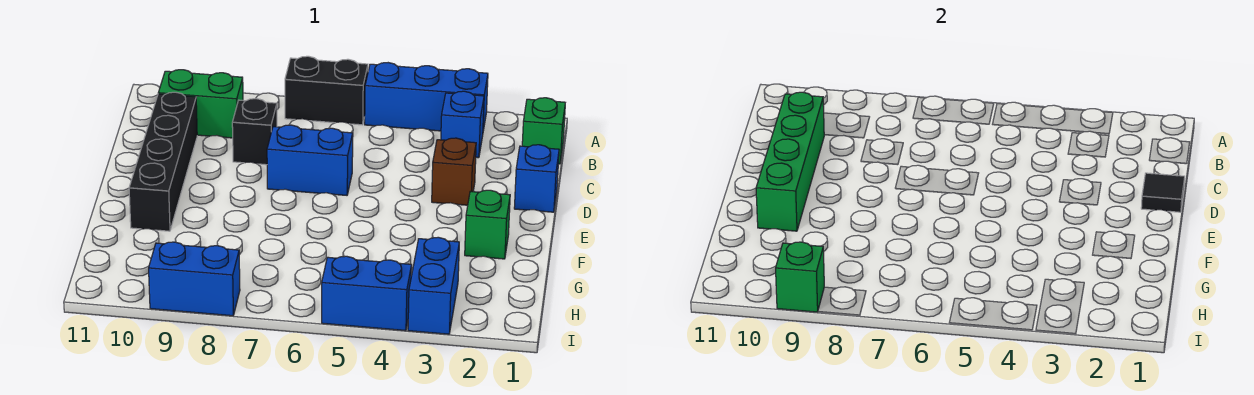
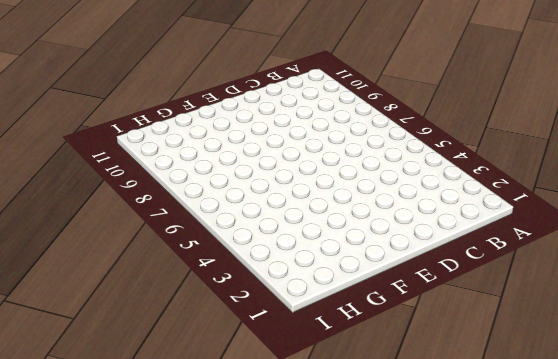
none -> blue brick A3:A5 level 1
none -> black brick A6:A7 level 1
none -> green brick B1 level 1

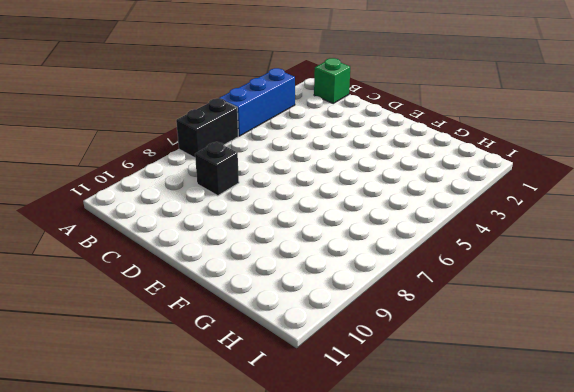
none -> blue brick B3 level 1
none -> green brick B9:B10 level 1
none -> black brick C10:F10 level 1

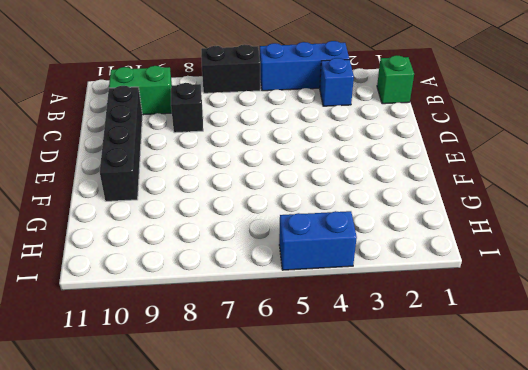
none -> blue brick D1 level 1
none -> brown brick D3 level 1
none -> blue brick D6:D7 level 1

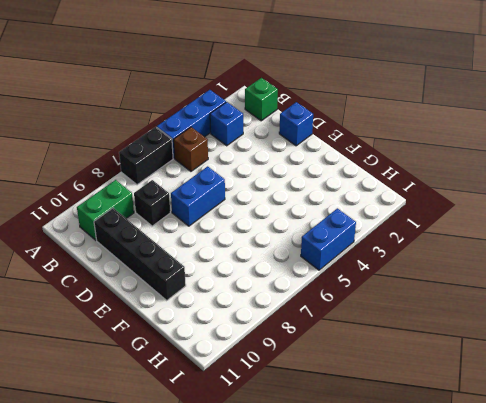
brown brick B5 level 1 -> brown brick D3 level 1
none -> green brick F2 level 1
none -> blue brick H3:I3 level 1
none -> blue brick I8:I9 level 1

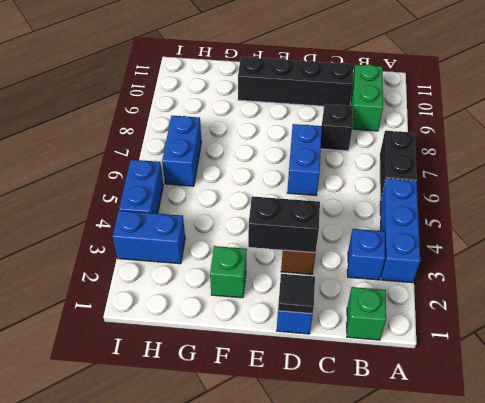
black brick D3:E3 level 2 -> none
blue brick H6:H7 level 1 -> blue brick I8:I9 level 1
none -> green brick C10:F10 level 2
none -> green brick I9 level 2

